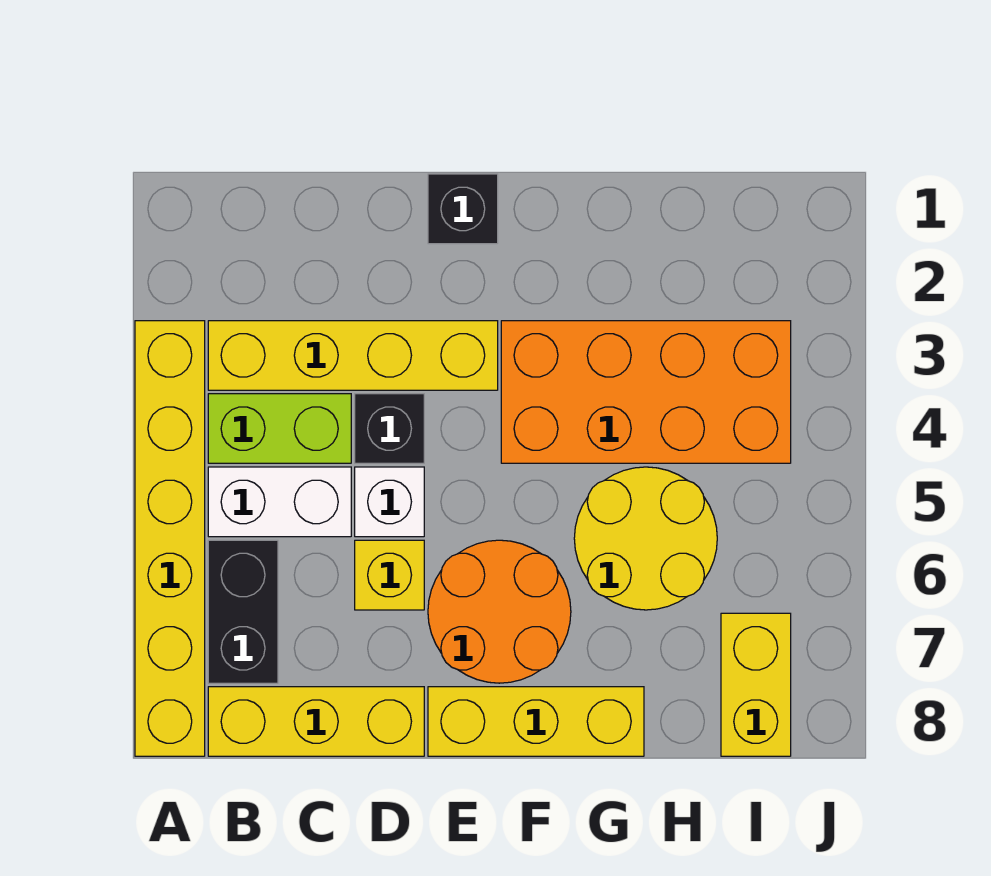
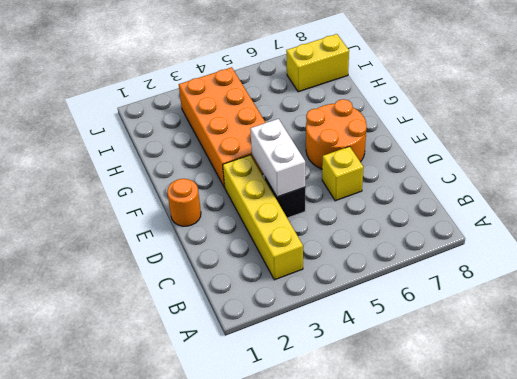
white brick D4:E4 level 2 -> white brick B5:C5 level 1
orange round brick E1 level 1 -> black brick E1 level 1
none -> yellow brick A3:A8 level 1
none -> lime brick B4:C4 level 1
none -> black brick B6:B7 level 1

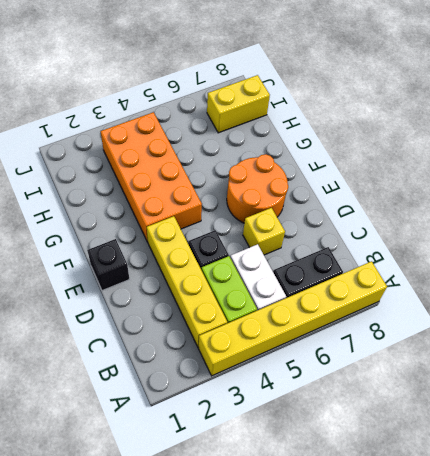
none -> yellow brick B8:D8 level 1
none -> white brick D5 level 1
none -> yellow brick E8:G8 level 1

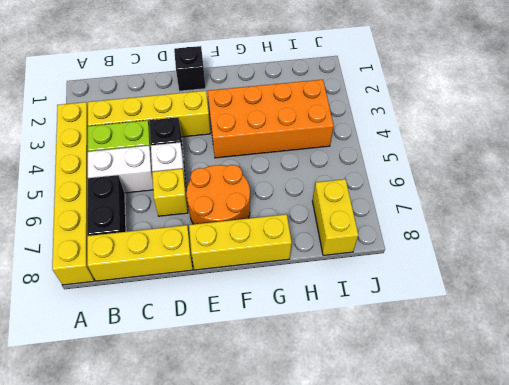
none -> yellow round brick G5:H6 level 1

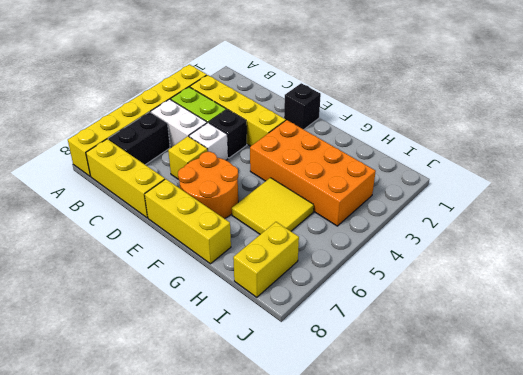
yellow tile G5:H6 level 1 -> yellow round brick G5:H6 level 1

